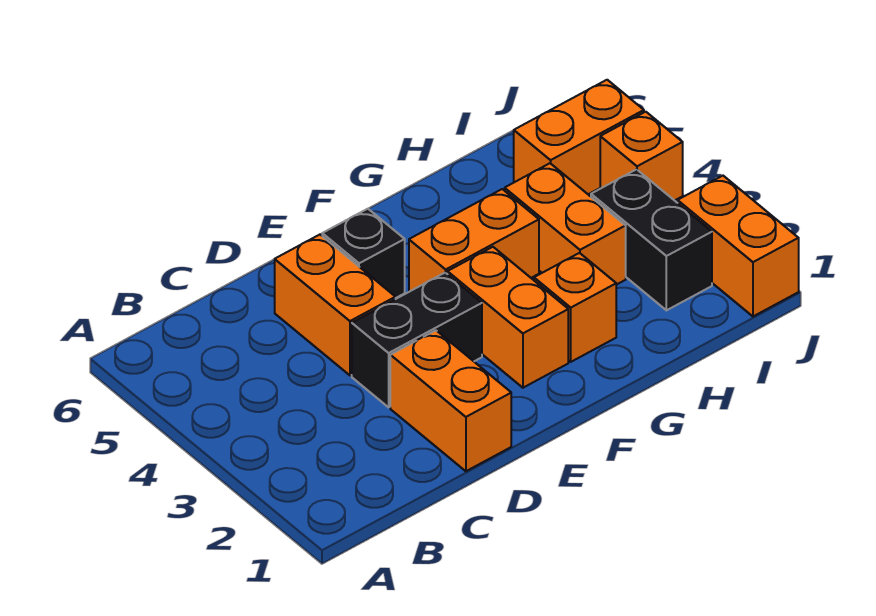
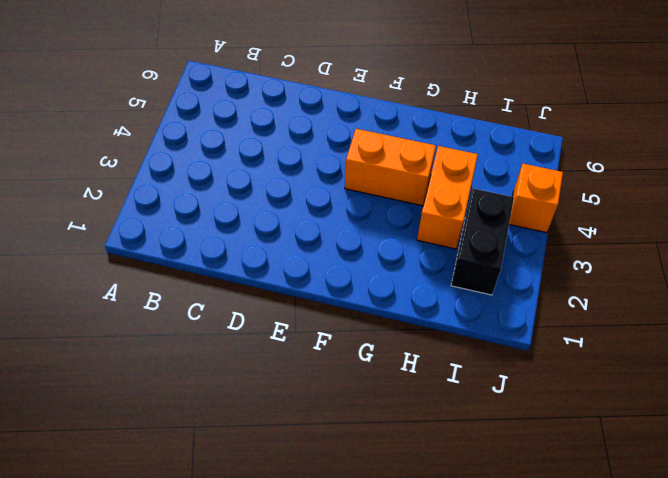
none -> orange brick D1:D2 level 1
none -> black brick D3:E3 level 1
none -> orange brick D4:D5 level 1

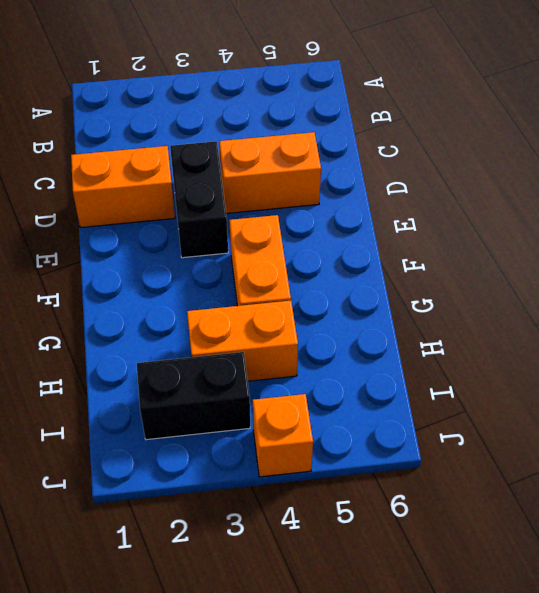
none -> black brick E5 level 1
none -> orange brick F2:F3 level 1
none -> orange brick G2 level 1

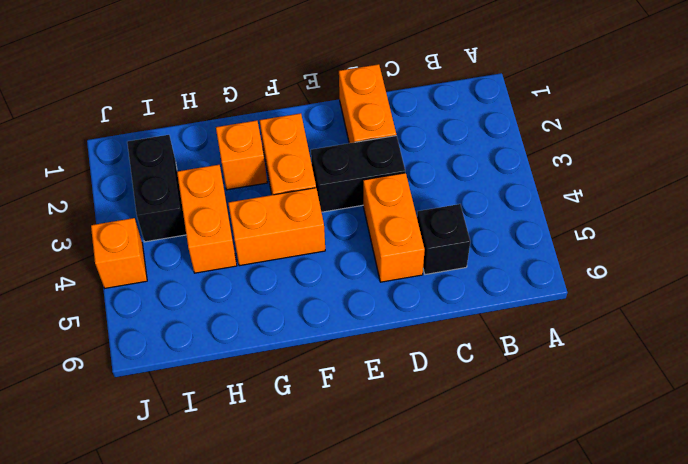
black brick C5 level 1 -> black brick E5 level 1
none -> orange brick I5:J5 level 1
none -> orange brick J1:J2 level 1

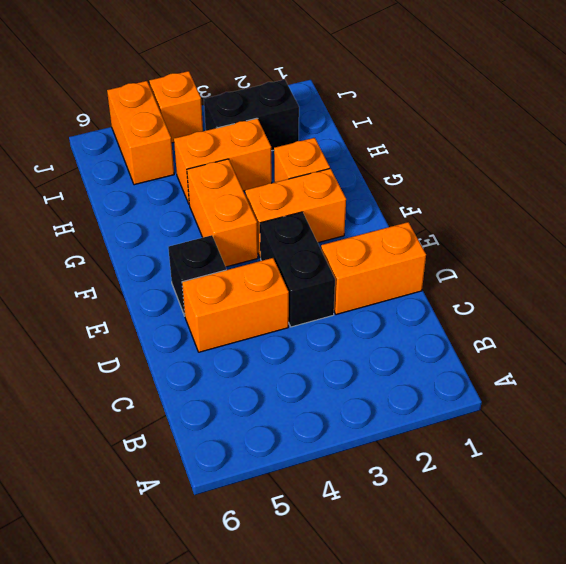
none -> orange brick J1:J2 level 1

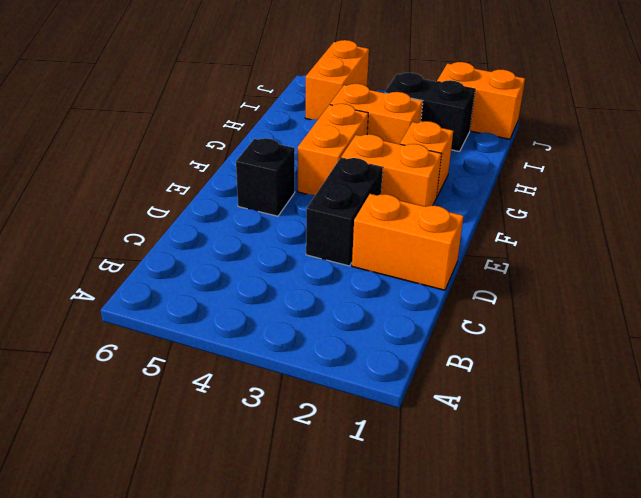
none -> orange brick D4:D5 level 1
none -> orange brick J4 level 1

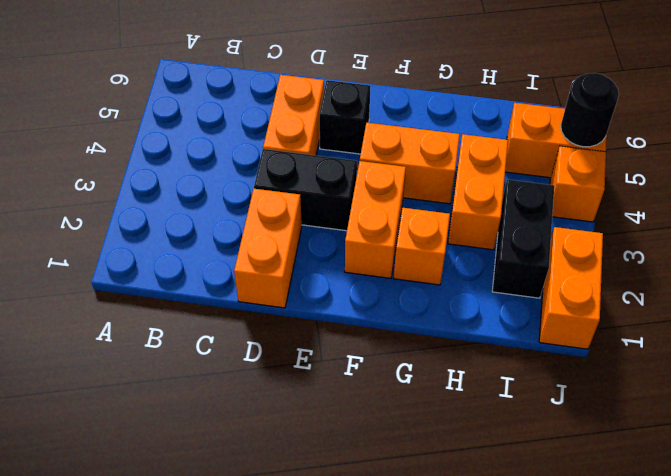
black round brick J5 level 2 -> none

